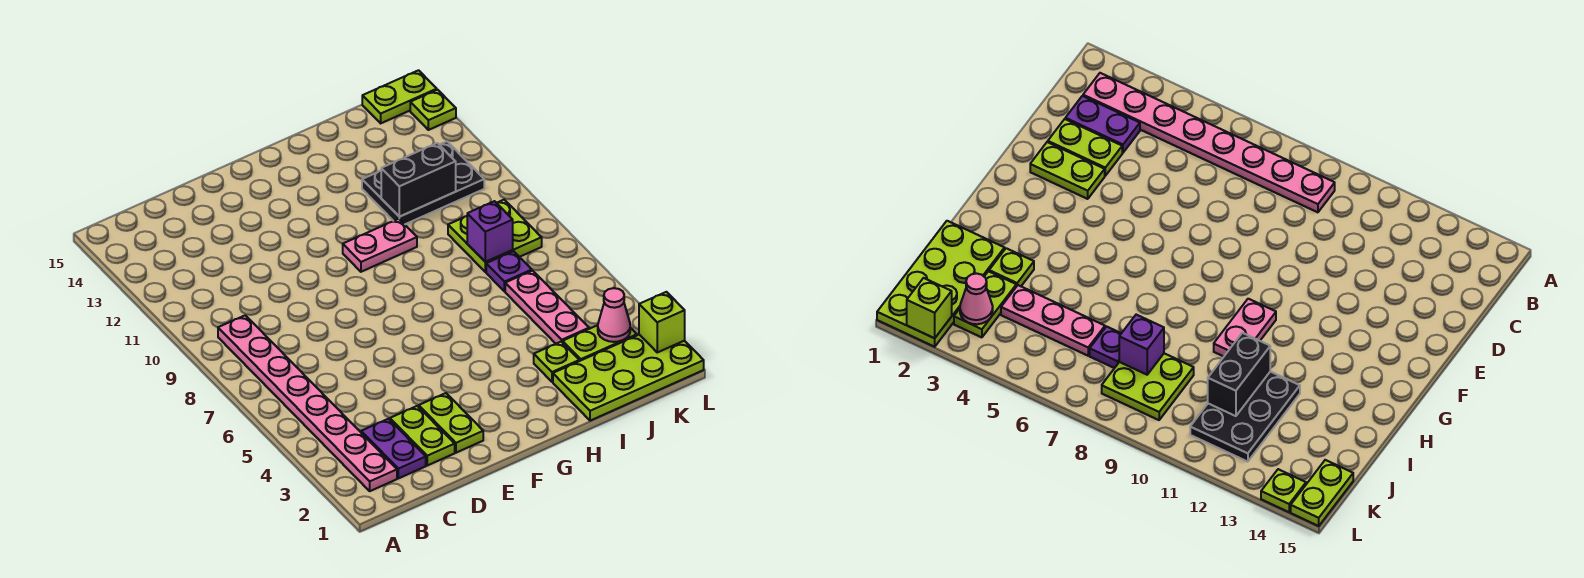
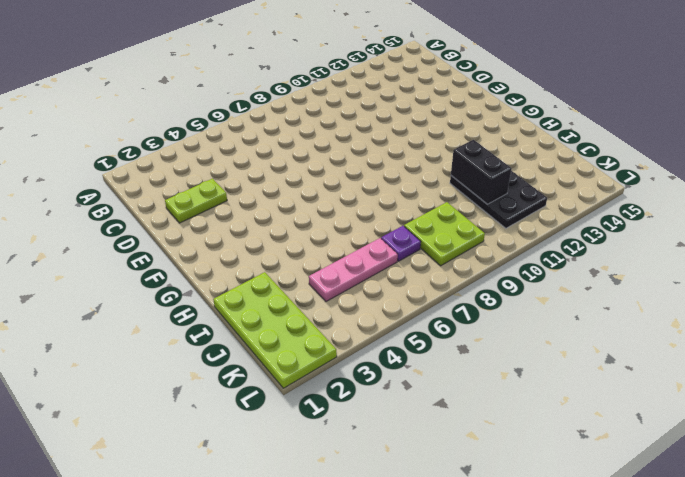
none -> pink plate B2:B9 level 1
none -> purple plate C2:C3 level 1
none -> lime plate E2:E3 level 1

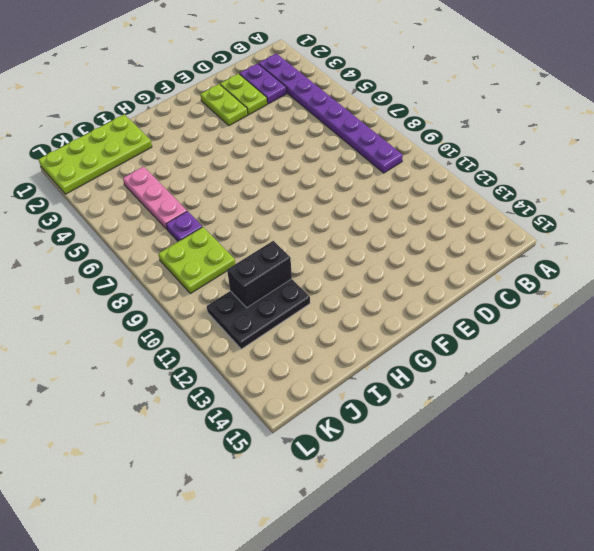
purple plate B2:B9 level 1 -> pink plate B2:B9 level 1
none -> pink plate G10:H10 level 1
none -> lime plate I3 level 1
none -> lime plate J3:K3 level 1

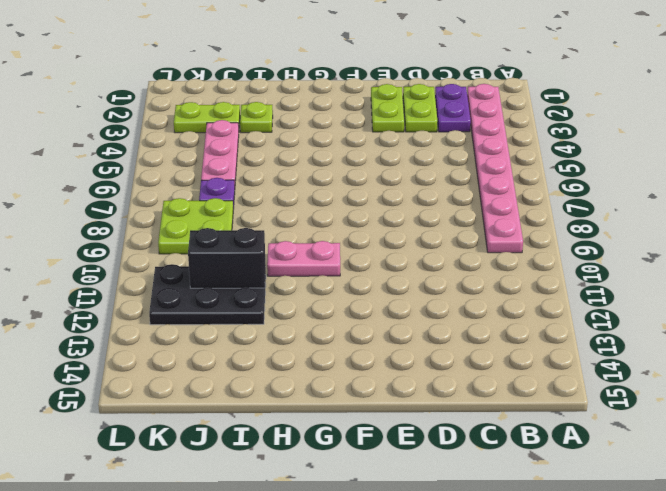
none -> lime plate I1:L2 level 1
none -> lime plate K15:L15 level 1
none -> lime plate L14 level 1

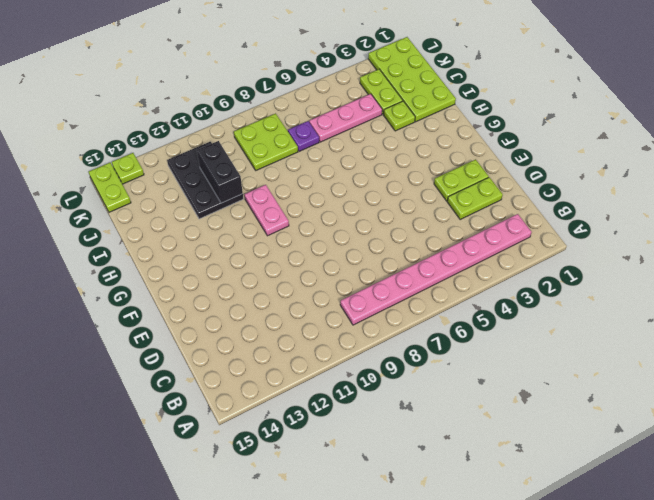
none -> purple plate C2:C3 level 1
none -> purple brick J8 level 2
none -> pink cone K3 level 2

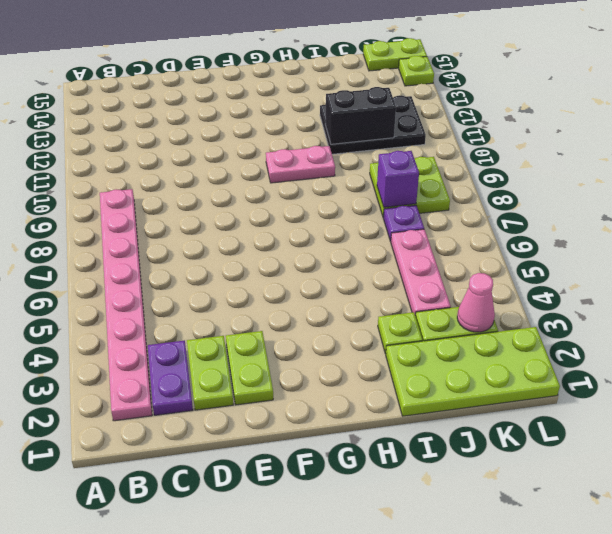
none -> lime brick L2 level 2

